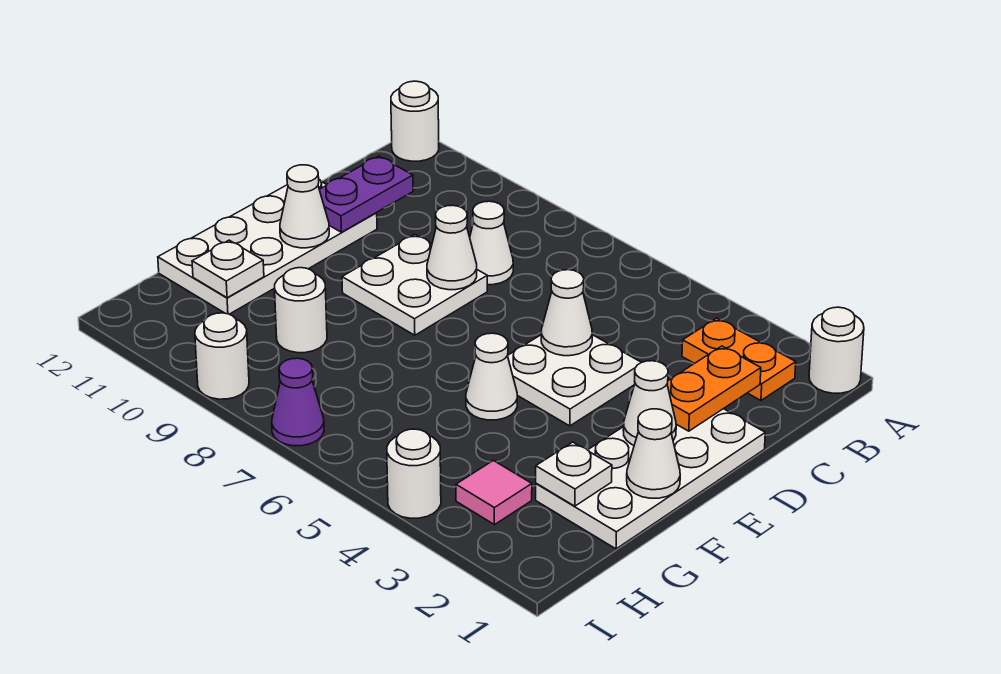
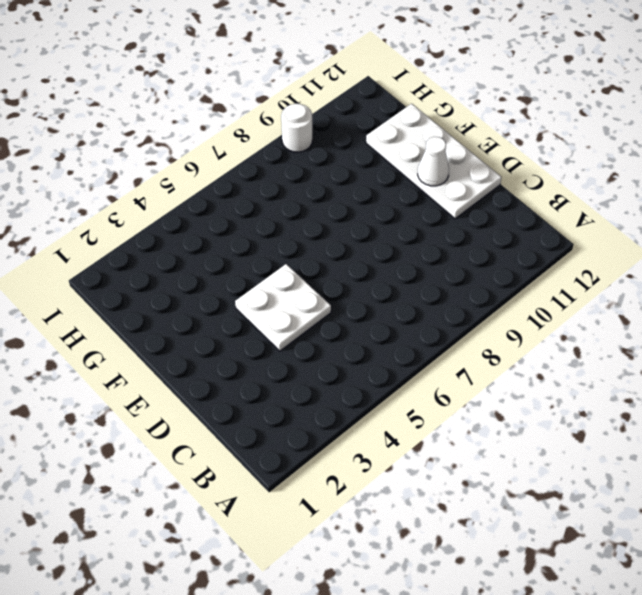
none -> white round brick A1 level 1
none -> white round brick A12 level 1
none -> orange plate B2:B3 level 1

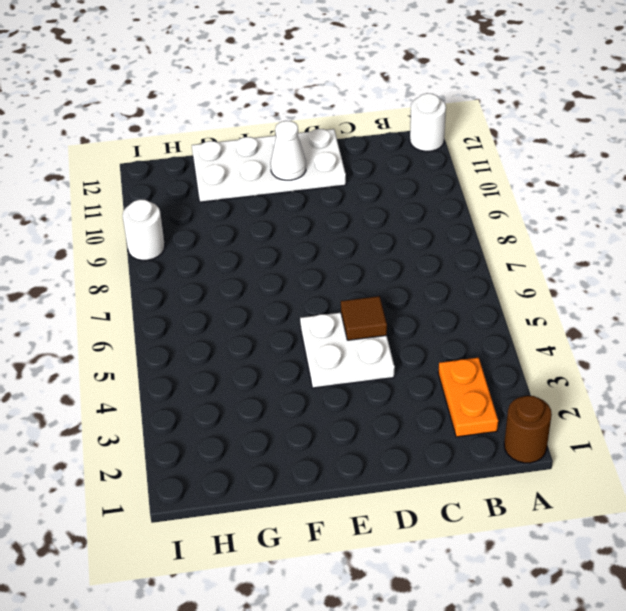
brown round brick A1 level 1 -> white round brick A1 level 1
brown tile D5 level 2 -> white cone D5 level 2
none -> white cone C8 level 1
none -> white plate D1:G2 level 1
none -> white plate D8:E9 level 1

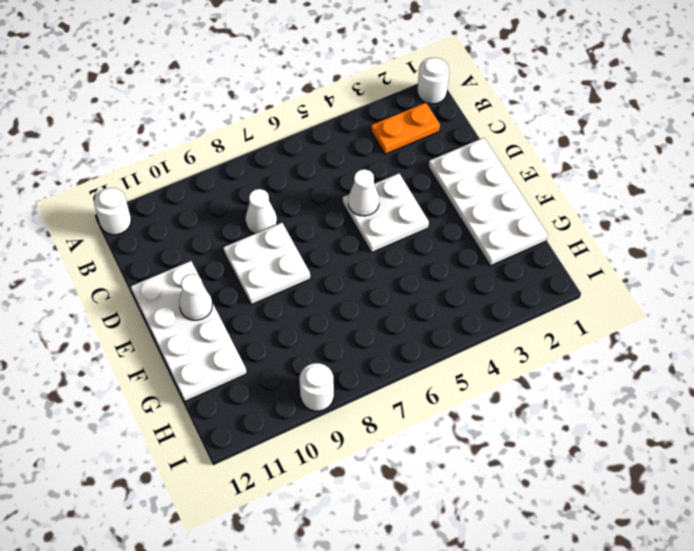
none -> white cone F5 level 1
none -> white round brick G9 level 1
none -> pink tile H3 level 1

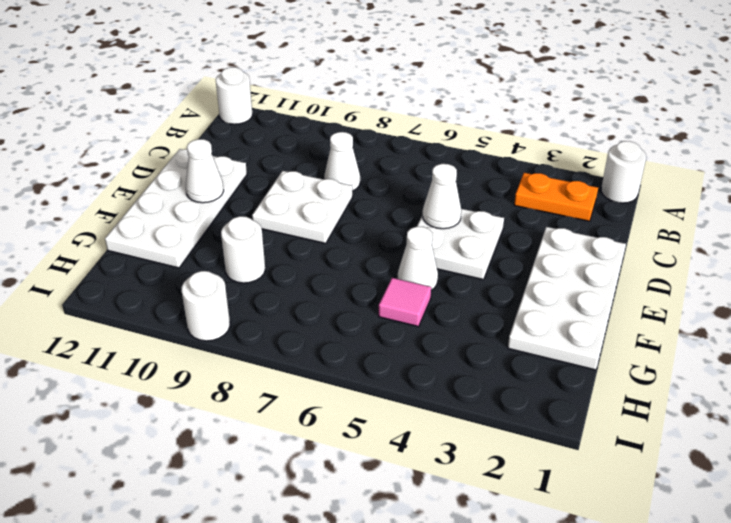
pink tile G5 level 1 -> pink tile H3 level 1
none -> white round brick I4 level 1
none -> purple cone I7 level 1
none -> orange plate C2:D2 level 2

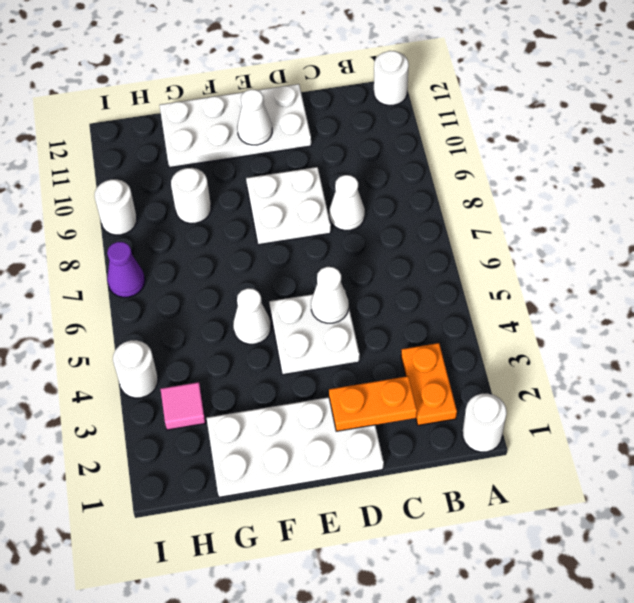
none -> purple plate C11:D11 level 2
none -> white cone D8 level 2
none -> white cone E2 level 2

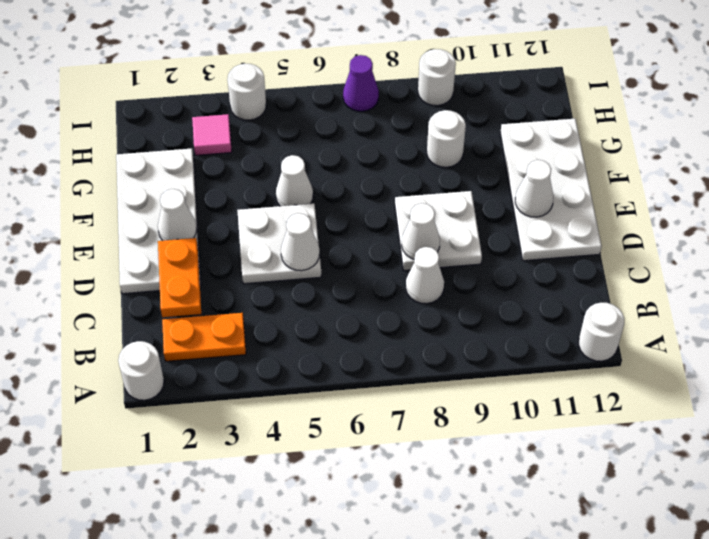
none -> purple plate C11:D11 level 2
none -> white cone F1 level 2
none -> white plate G2 level 2

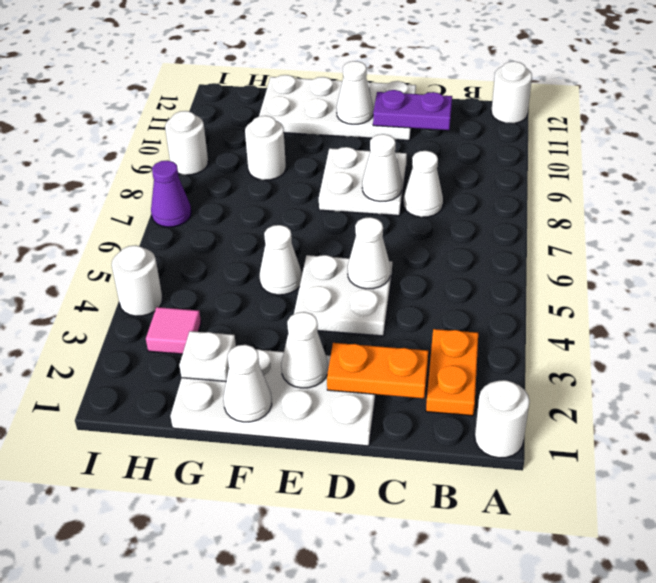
none -> white plate G11 level 2

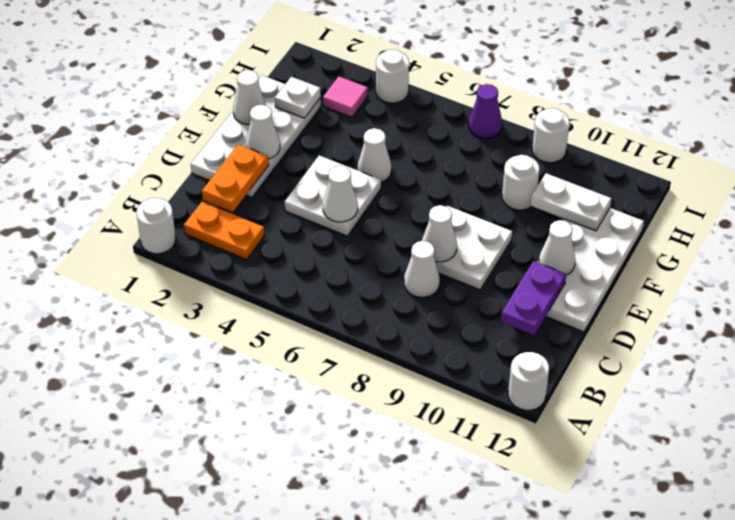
white plate G10:G11 level 2 -> white plate G11 level 2

